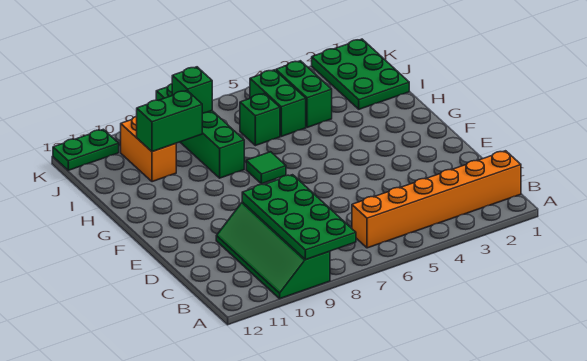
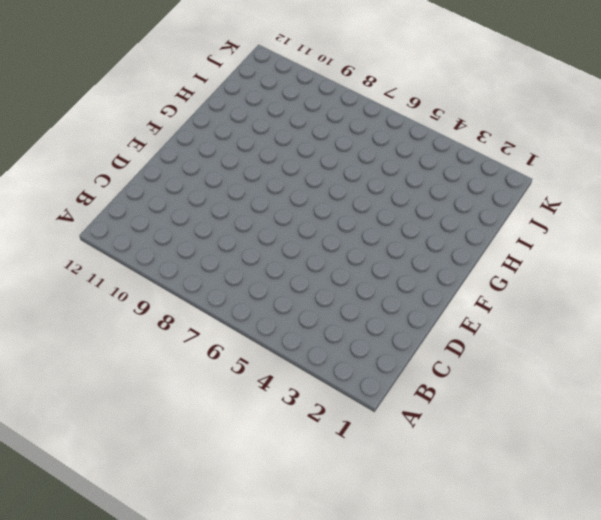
none -> green slope A9:D10 level 1 top 9
none -> orange brick B1:B6 level 1
none -> green tile G7 level 1

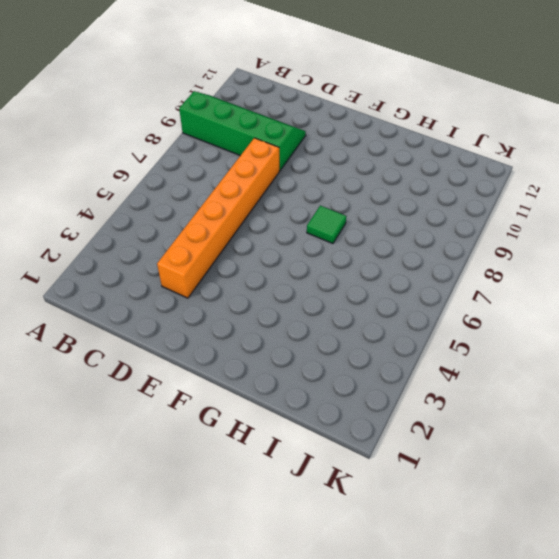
orange brick D3:D8 level 1 -> orange brick B1:B6 level 1
none -> green brick H8:K8 level 1
none -> green plate I1:K2 level 1
none -> green brick I4:J4 level 1

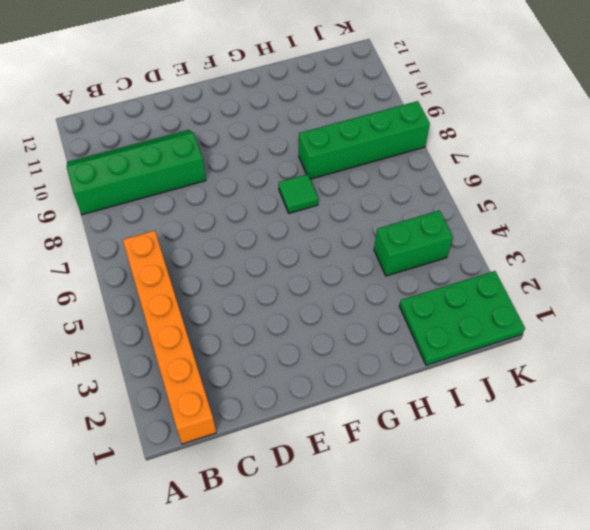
none -> green brick I5:J5 level 1
none -> green brick I6 level 1
none -> orange brick I10:J10 level 1

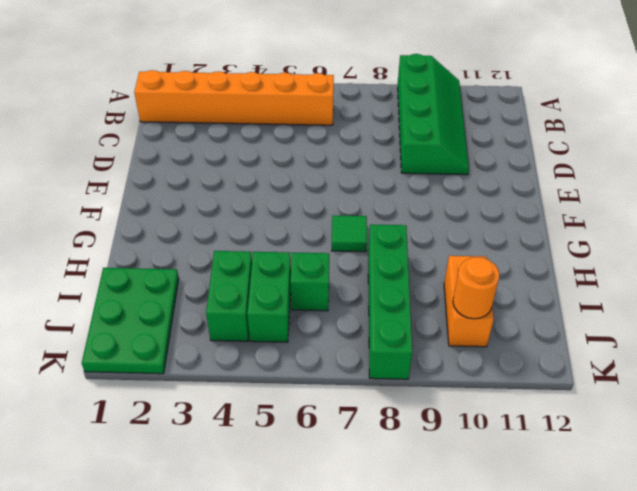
orange round brick J10 level 2 -> none
none -> green plate K11:K12 level 1
none -> green plate A8:D9 level 2
none -> green brick I9:I10 level 2

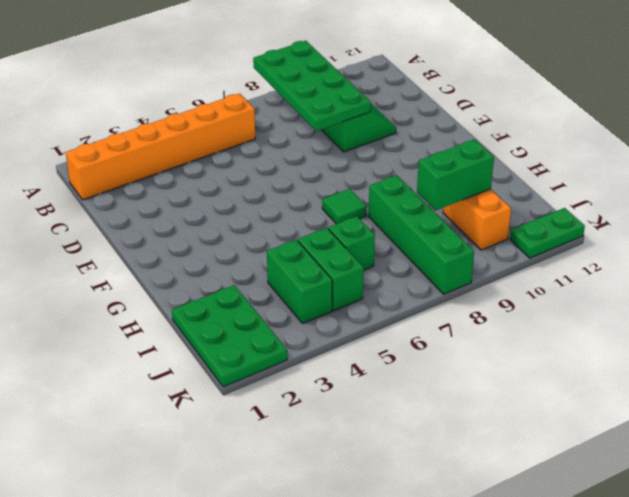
none -> green brick J8 level 2

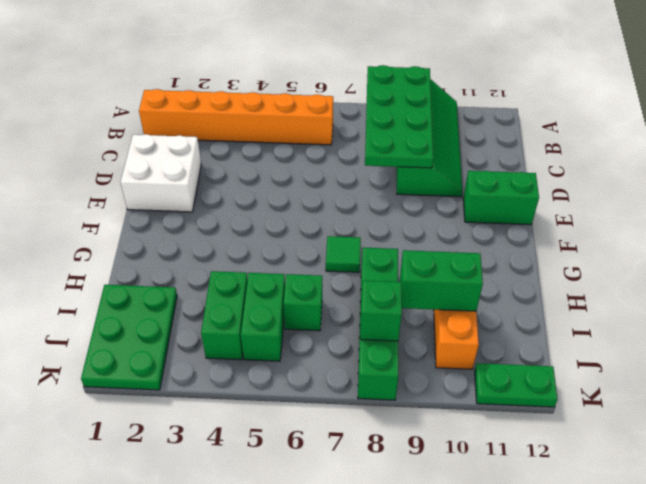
white brick D1:E2 level 1 -> none
green brick E11:E12 level 1 -> none

